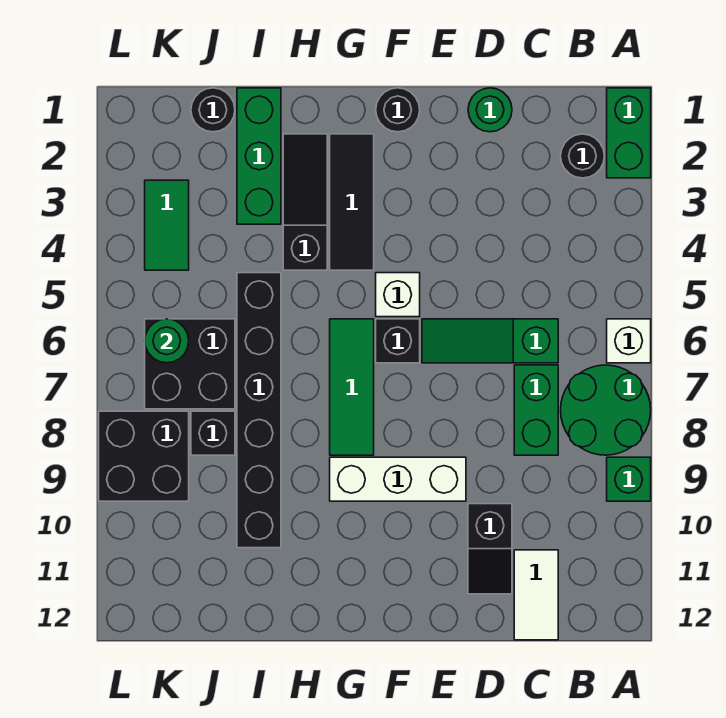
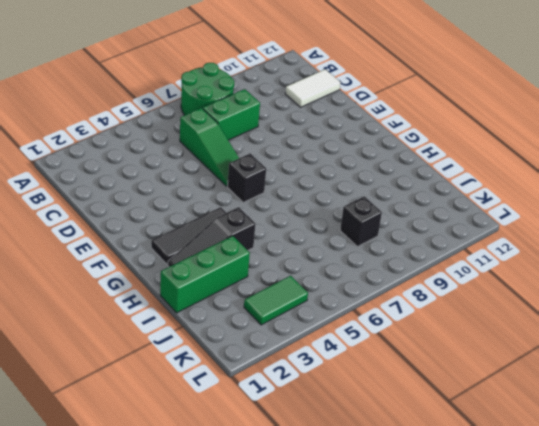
none -> green brick A1:A2 level 1
none -> white brick A6 level 1
none -> green brick A9 level 1

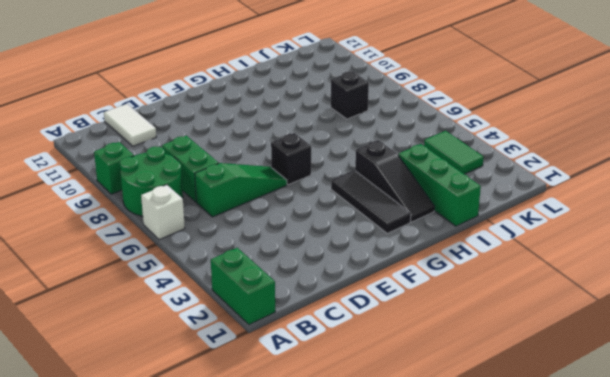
none -> black round brick B2 level 1
none -> green round brick D1 level 1
none -> black slope D10:D11 level 1 top 10

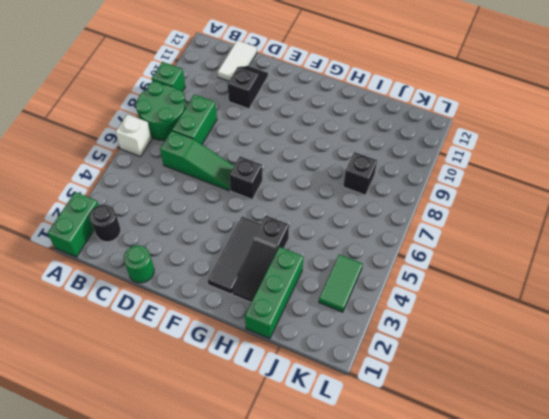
none -> white brick E9:G9 level 1
none -> black round brick F1 level 1
none -> white brick F5 level 1

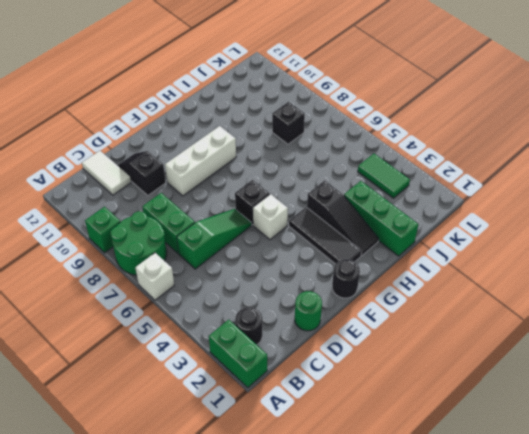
none -> green tile G6:G8 level 1
none -> black brick I5:I10 level 1
none -> black round brick J1 level 1

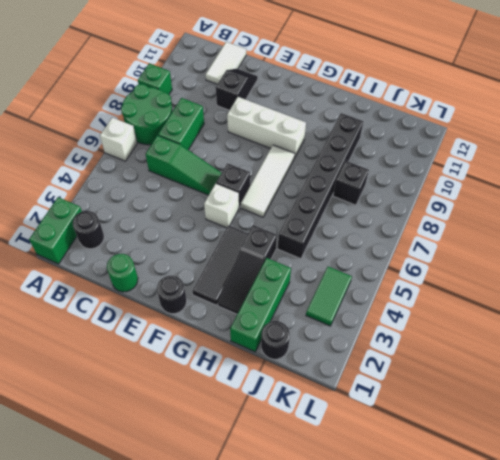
white tile G6:G8 level 1 -> green tile G6:G8 level 1
none -> black brick J6:K7 level 1
none -> black brick K8:L9 level 1
none -> green round brick K6 level 2

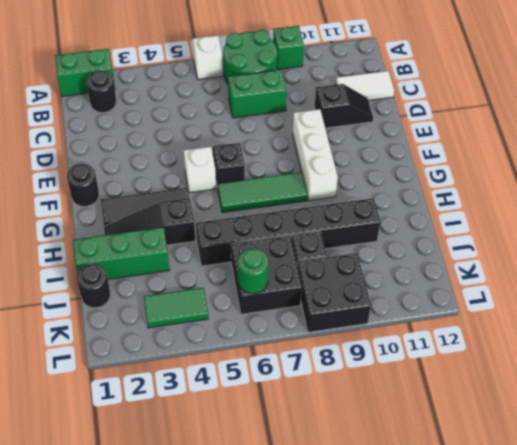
none -> green slope C6:E6 level 1 top C
none -> green round brick D1 level 1

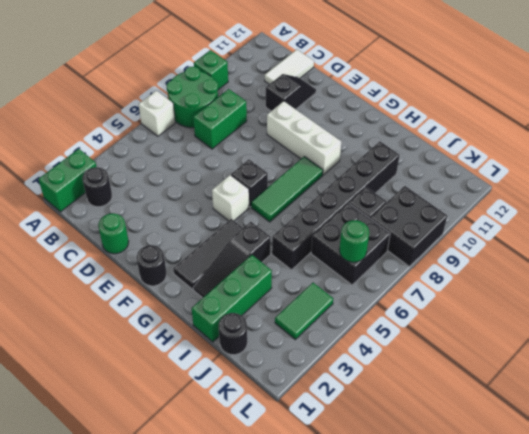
none -> green slope C6:E6 level 1 top C

